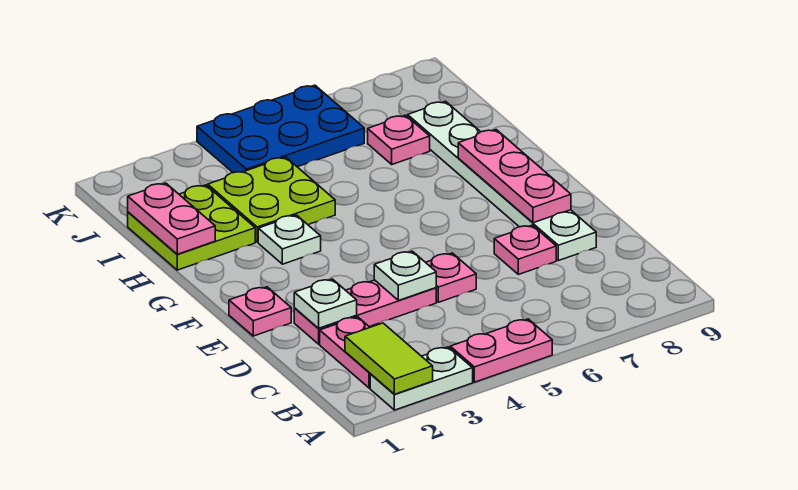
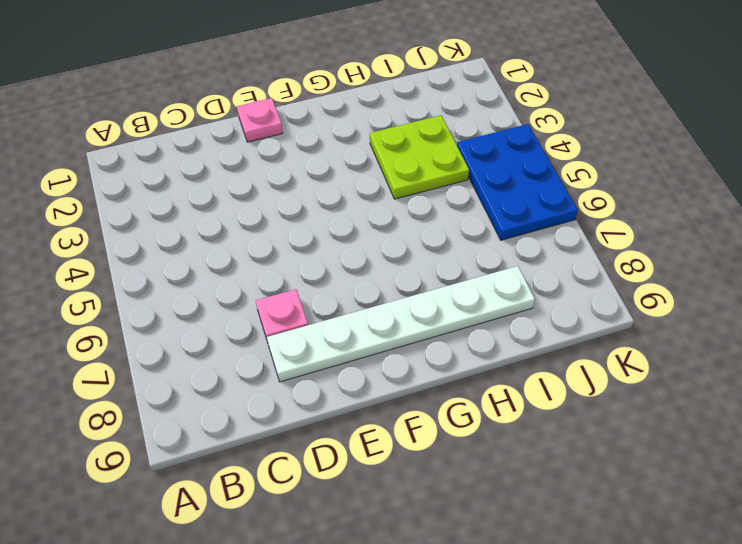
none -> white plate A2:A3 level 1
none -> pink plate A4:A5 level 1
none -> pink plate B2:C2 level 1

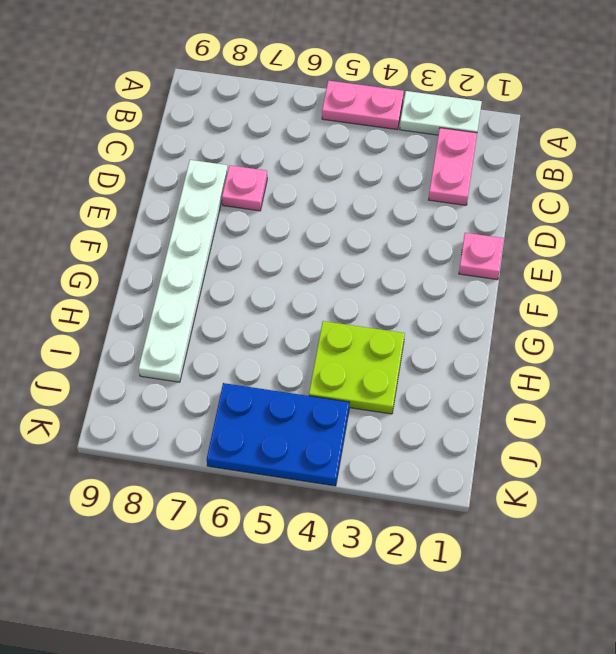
none -> pink plate D2:D4 level 1
none -> pink plate D5 level 1
none -> white plate G3 level 1

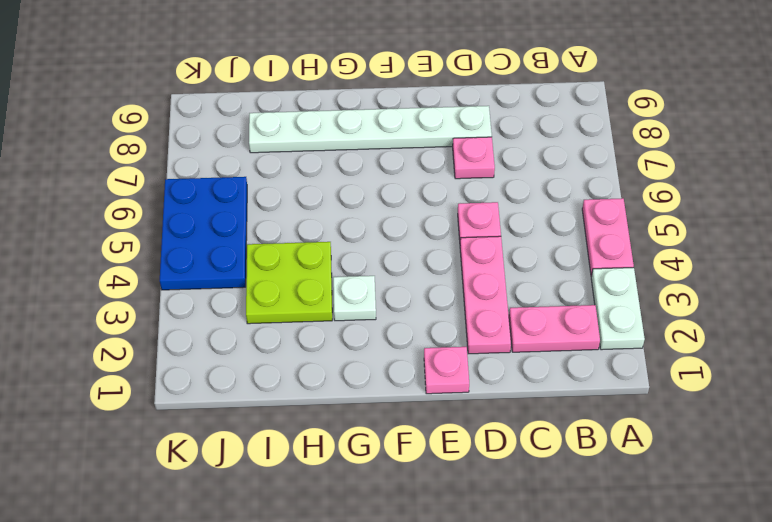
none -> lime plate H1:I2 level 1
none -> pink plate I7 level 1
none -> lime tile A2:B2 level 2

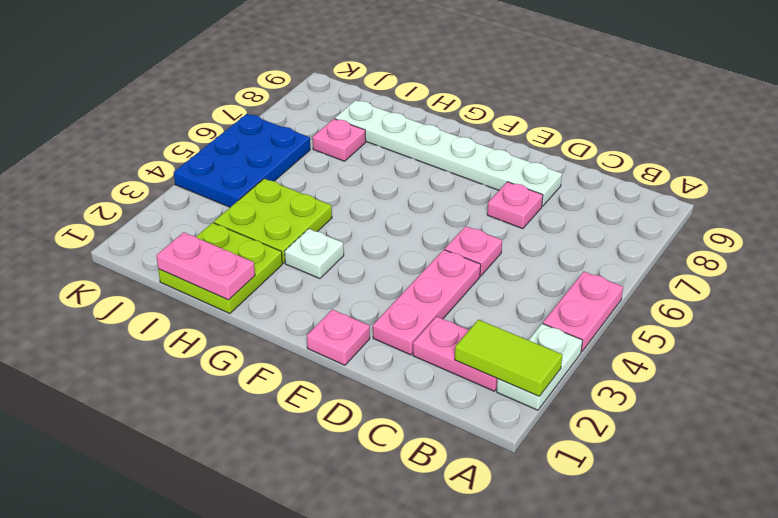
none -> white plate D2 level 2
none -> white plate D4 level 2
none -> pink plate E8:G8 level 2

